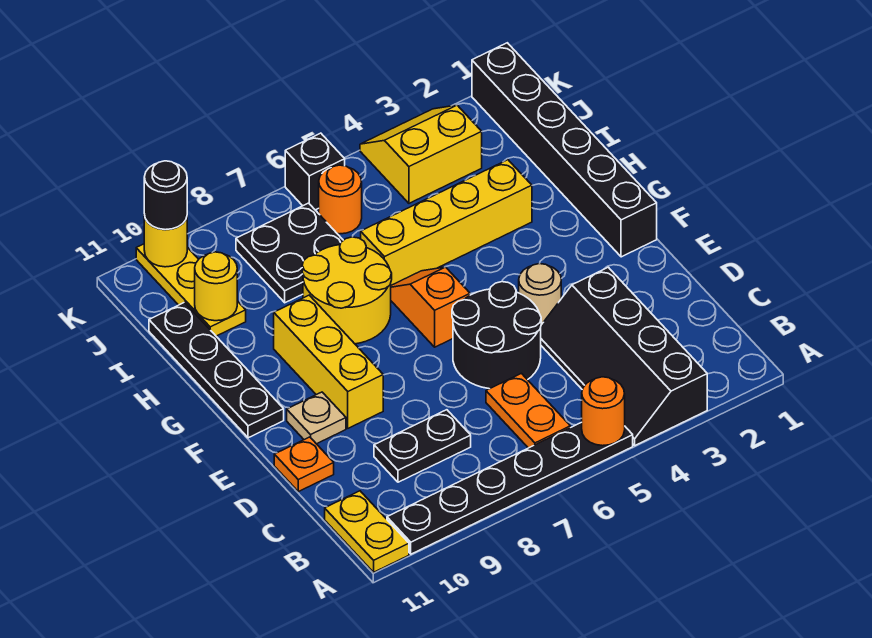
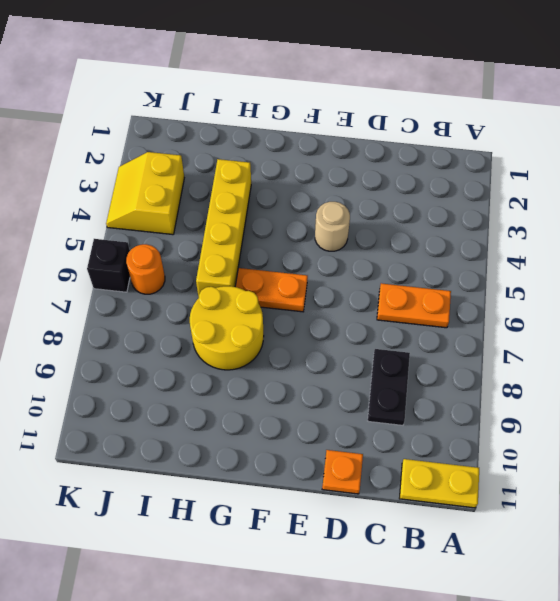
orange plate F6:G6 level 1 -> orange slope F6:G6 level 1 top F
none -> black slope A3:D4 level 1 top 3
none -> black plate A5:A10 level 1
none -> black round brick D5:E6 level 1

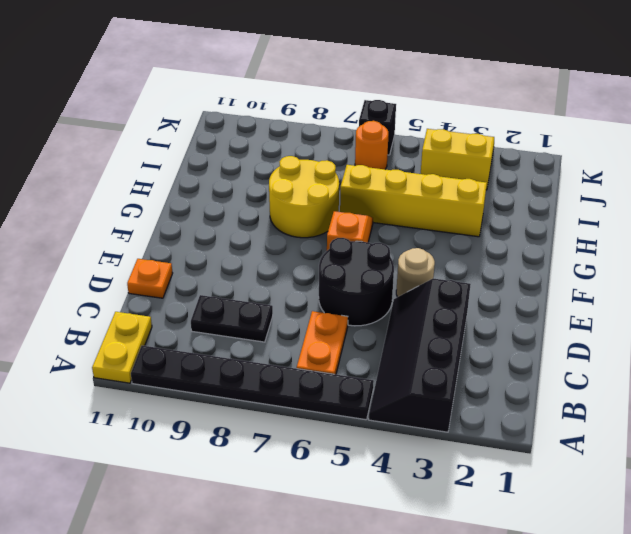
none -> yellow brick E9:G9 level 1
none -> tan plate E10 level 1
none -> black brick F1:K1 level 1

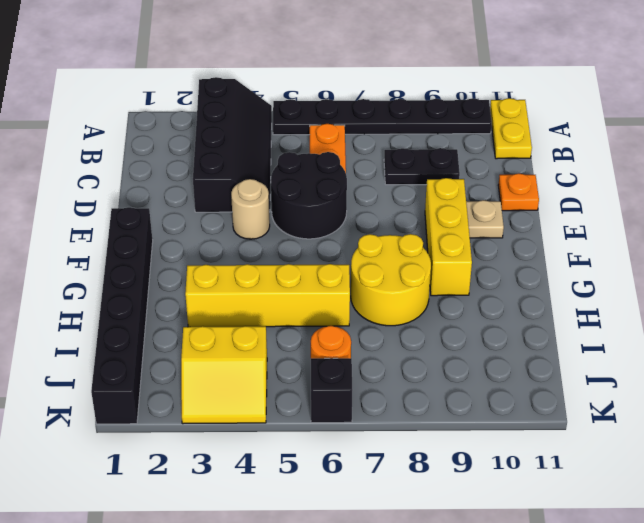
none -> orange slope F6:G6 level 1 top F
none -> black plate F11:I11 level 1
none -> black plate I7:J8 level 1

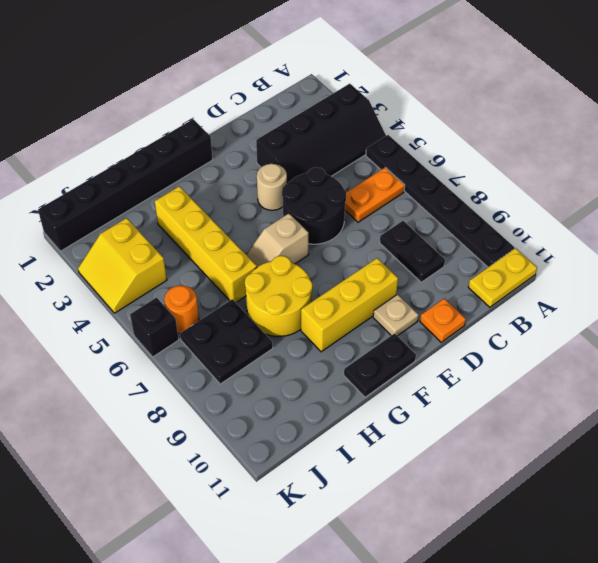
tan slope F6:G6 level 1 top F -> orange slope F6:G6 level 1 top F
black plate F11:G11 level 1 -> black plate F11:I11 level 1
none -> yellow plate I10:K10 level 1
none -> orange round brick A5 level 2
none -> yellow round brick I10 level 2

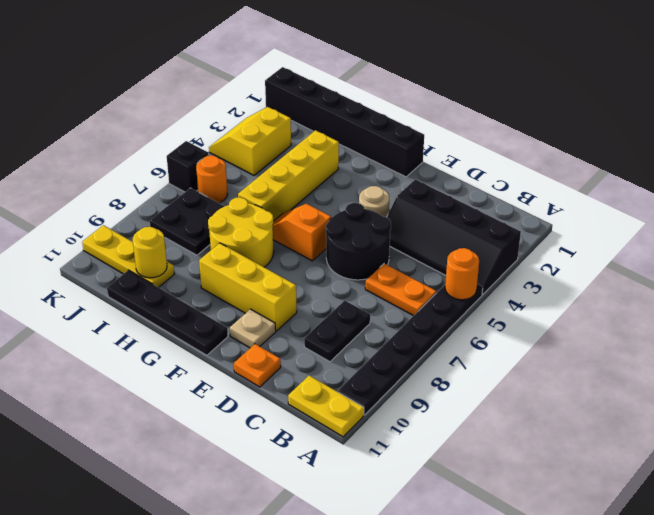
none -> yellow round brick K10 level 2
none -> black round brick K10 level 3

